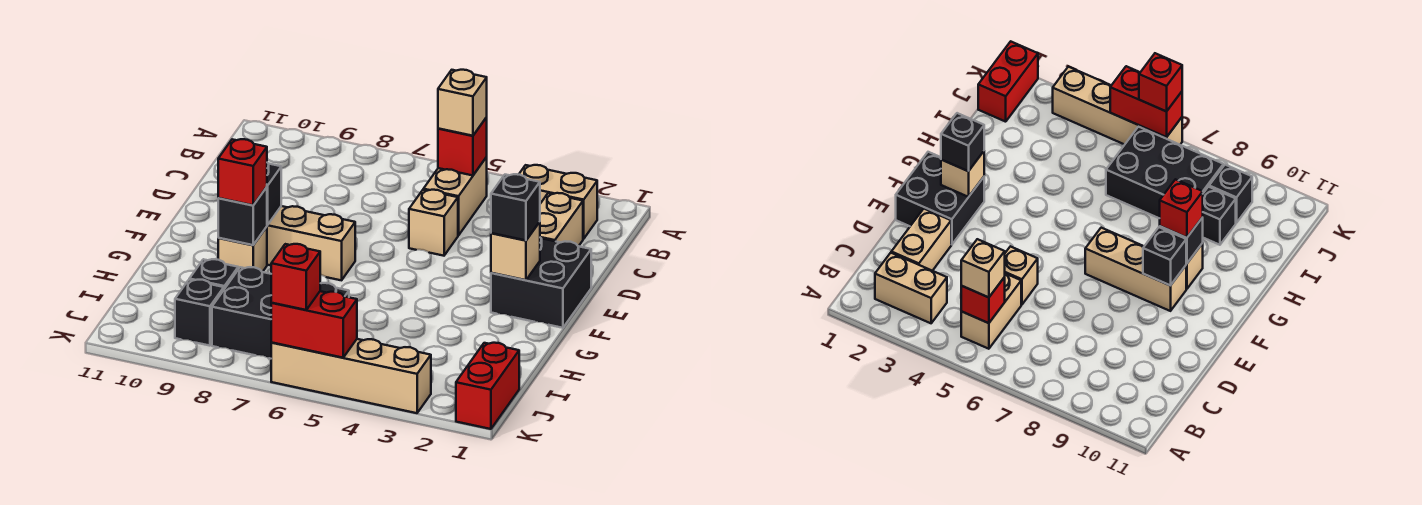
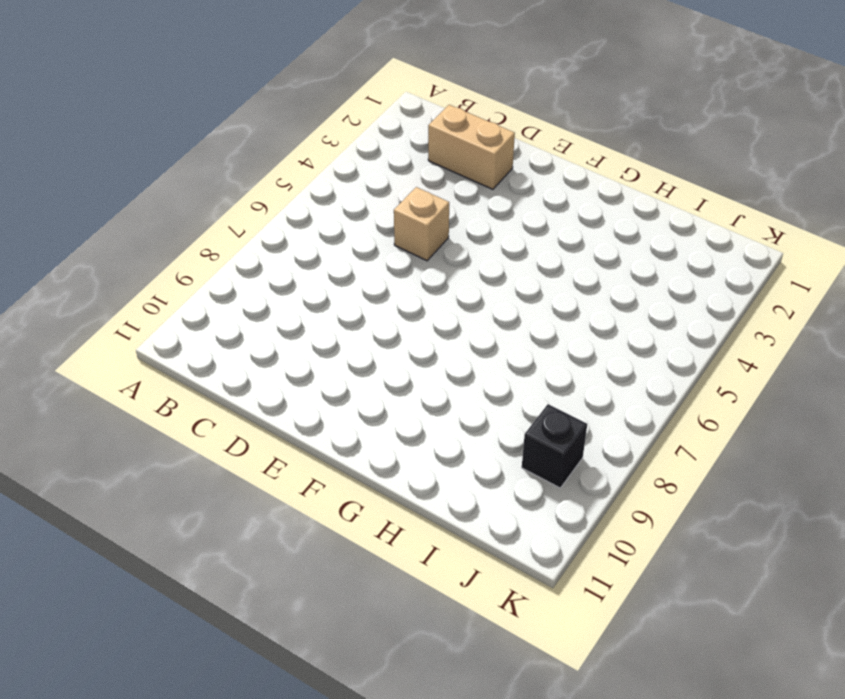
none -> tan brick B2:B3 level 1
none -> tan brick B5:C5 level 1
none -> black brick E1:F2 level 1

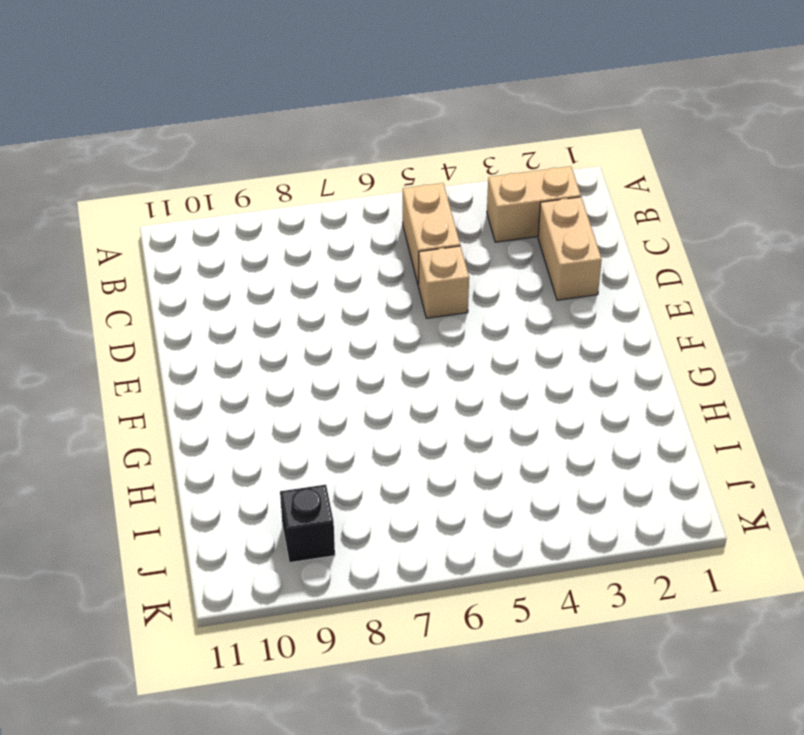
none -> black brick E1:F2 level 1
none -> tan brick F7:F9 level 1
none -> tan brick G9 level 1

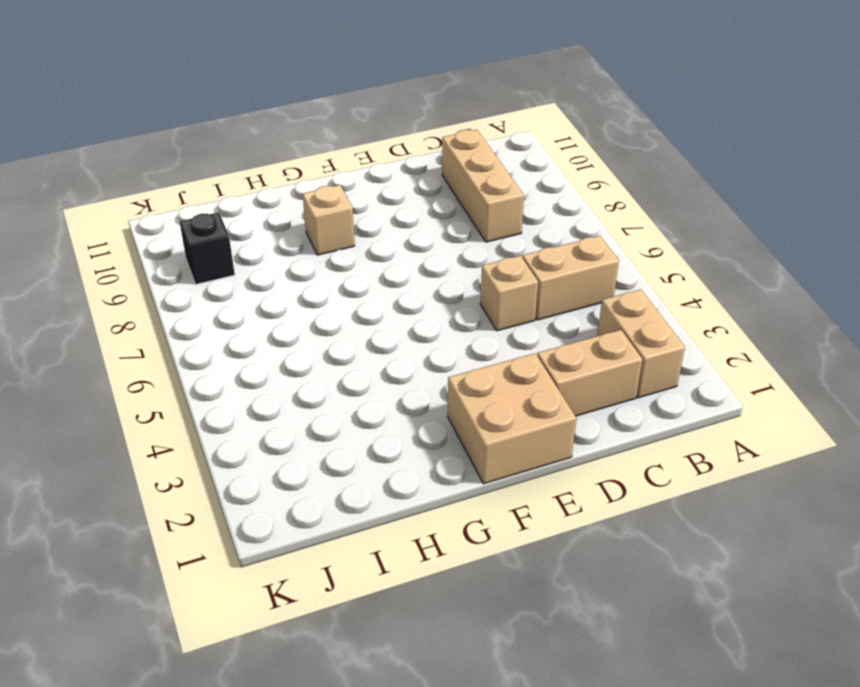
tan brick C8:C10 level 1 -> tan brick F7:F9 level 1
tan brick E1:F2 level 1 -> black brick E1:F2 level 1
none -> black brick I6:J8 level 1
none -> black brick I9 level 1
none -> red brick J1:K1 level 1

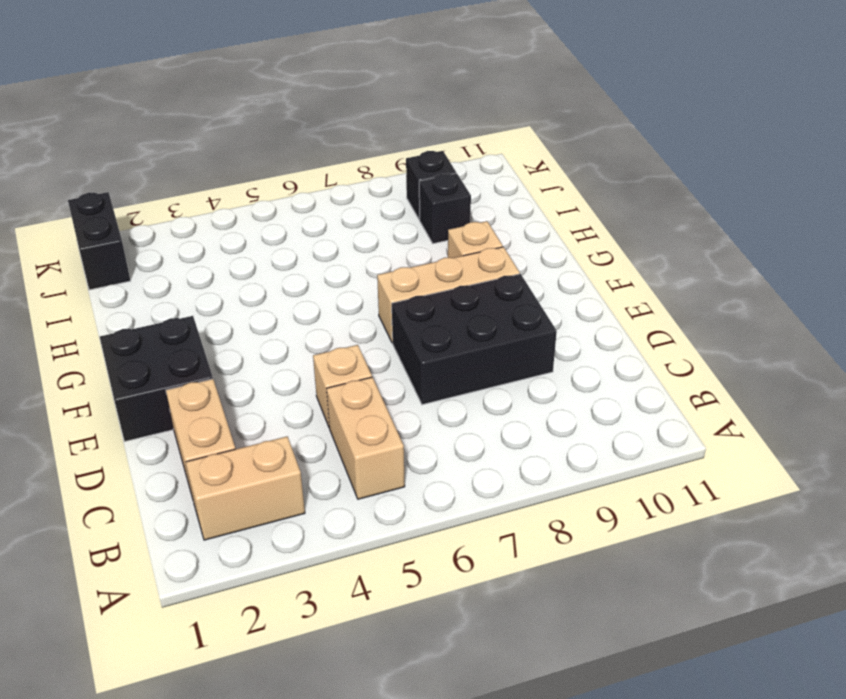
black brick D7:E9 level 1 -> black brick I6:J8 level 1
black brick J1:K1 level 1 -> red brick J1:K1 level 1
none -> tan brick K3:K6 level 1
none -> red brick B5 level 2
none -> tan brick F2 level 2

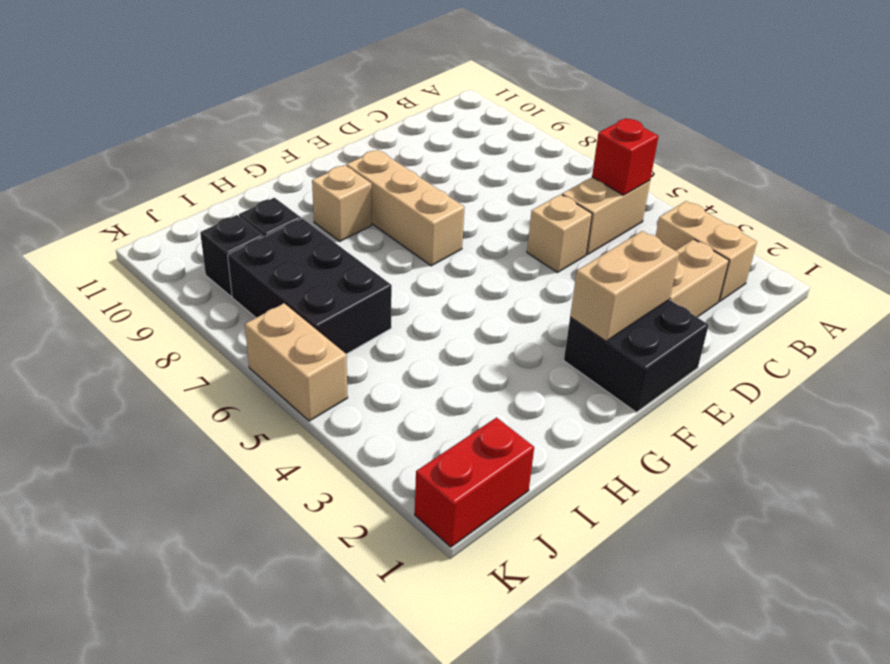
tan brick E2:F2 level 2 -> tan brick F2 level 2
tan brick K5:K6 level 1 -> tan brick K3:K6 level 1
none -> black brick F9 level 2
none -> black brick G9 level 2
none -> red brick K5:K6 level 2

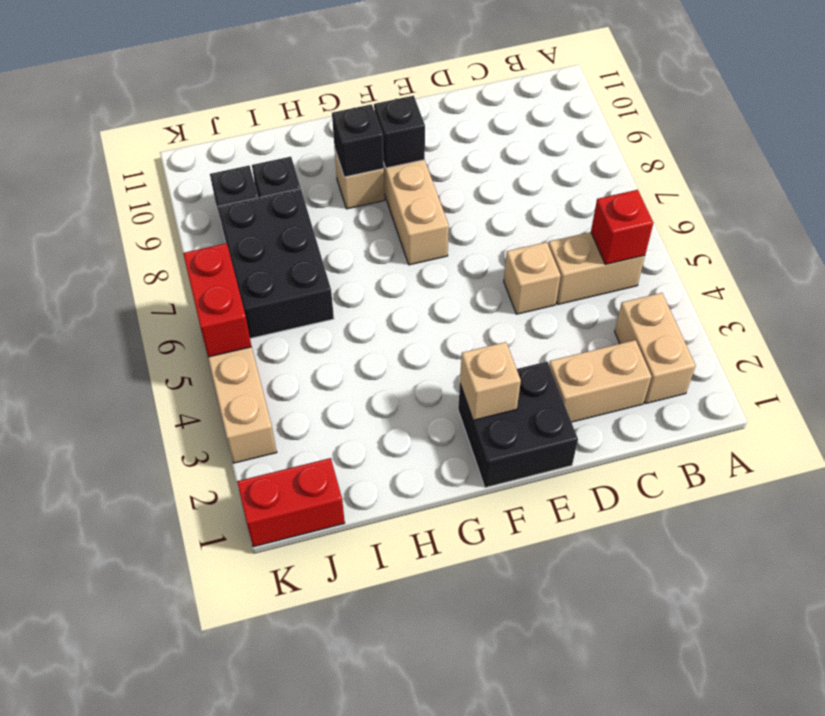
none -> tan brick B5 level 3
none -> black brick F2 level 3
none -> red brick G9 level 3

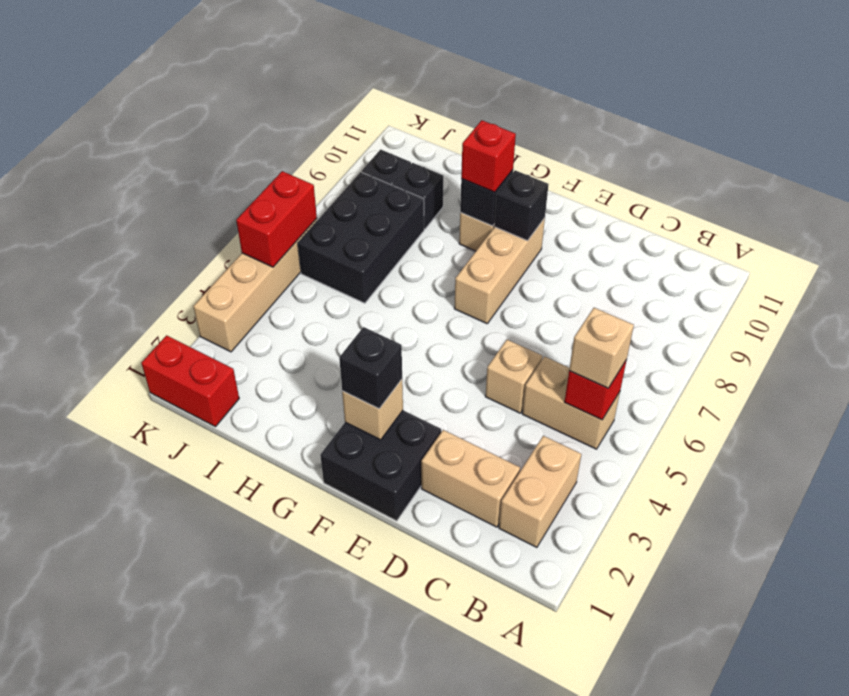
none -> red brick K6 level 3

